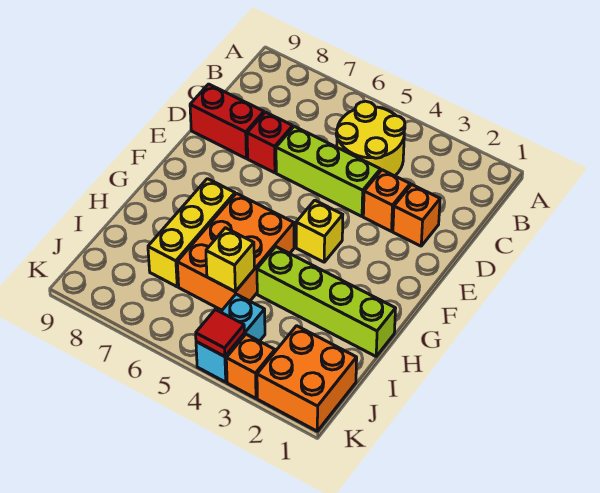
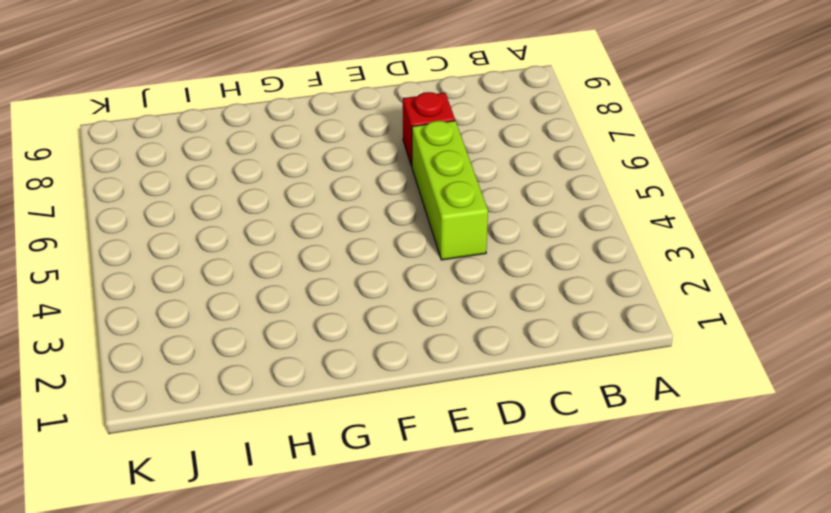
none -> yellow round brick B4:C5 level 1
none -> orange brick D2 level 1
none -> orange brick D3 level 1

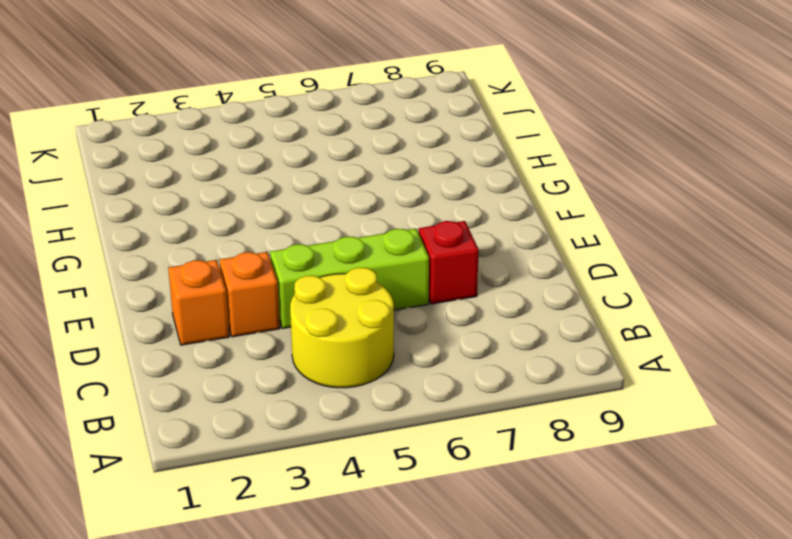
none -> red brick D8:D9 level 1
none -> yellow brick F4 level 1
none -> orange brick G5:I6 level 1

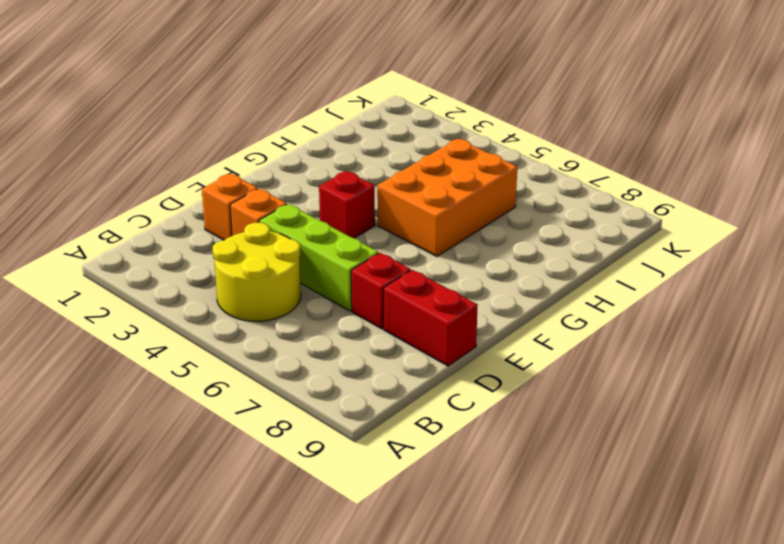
red brick F4 level 1 -> yellow brick F4 level 1
none -> yellow brick G7:I7 level 1
none -> lime brick H1:H4 level 1
none -> orange brick J1:K2 level 1

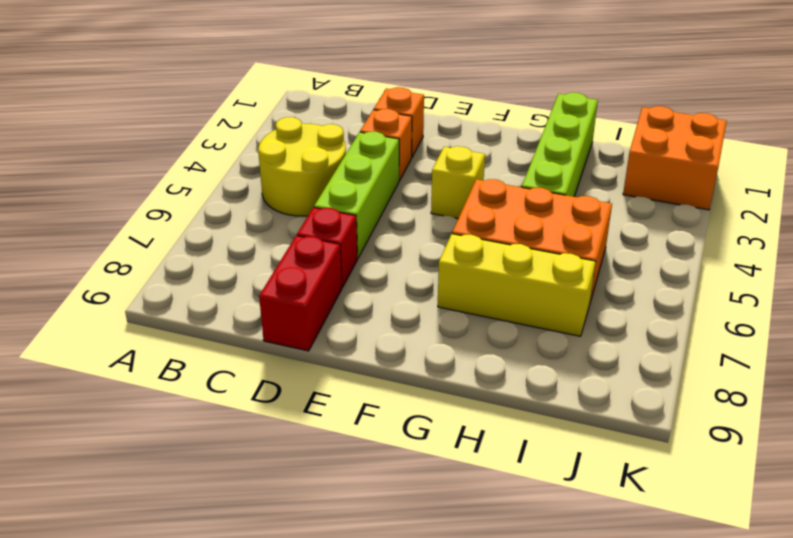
none -> cyan brick J4:K4 level 1
none -> orange brick K3 level 1
none -> yellow brick I5 level 2

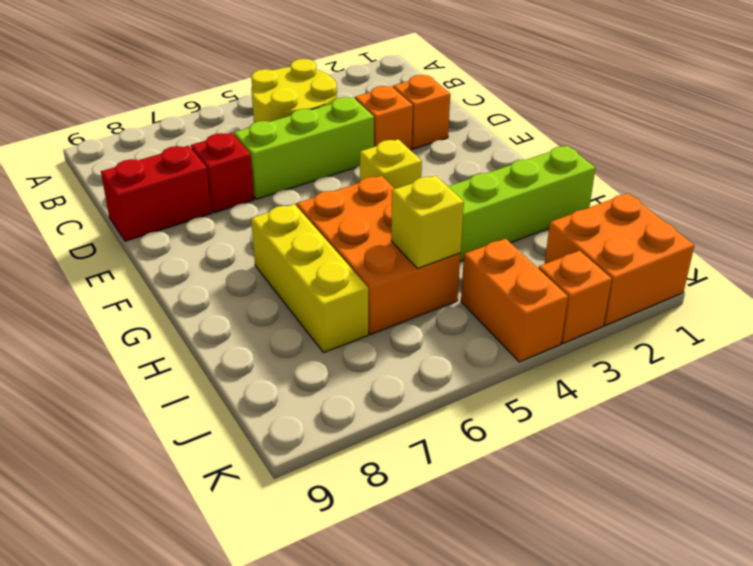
orange brick J4:K4 level 1 -> cyan brick J4:K4 level 1
none -> red tile K4 level 2

